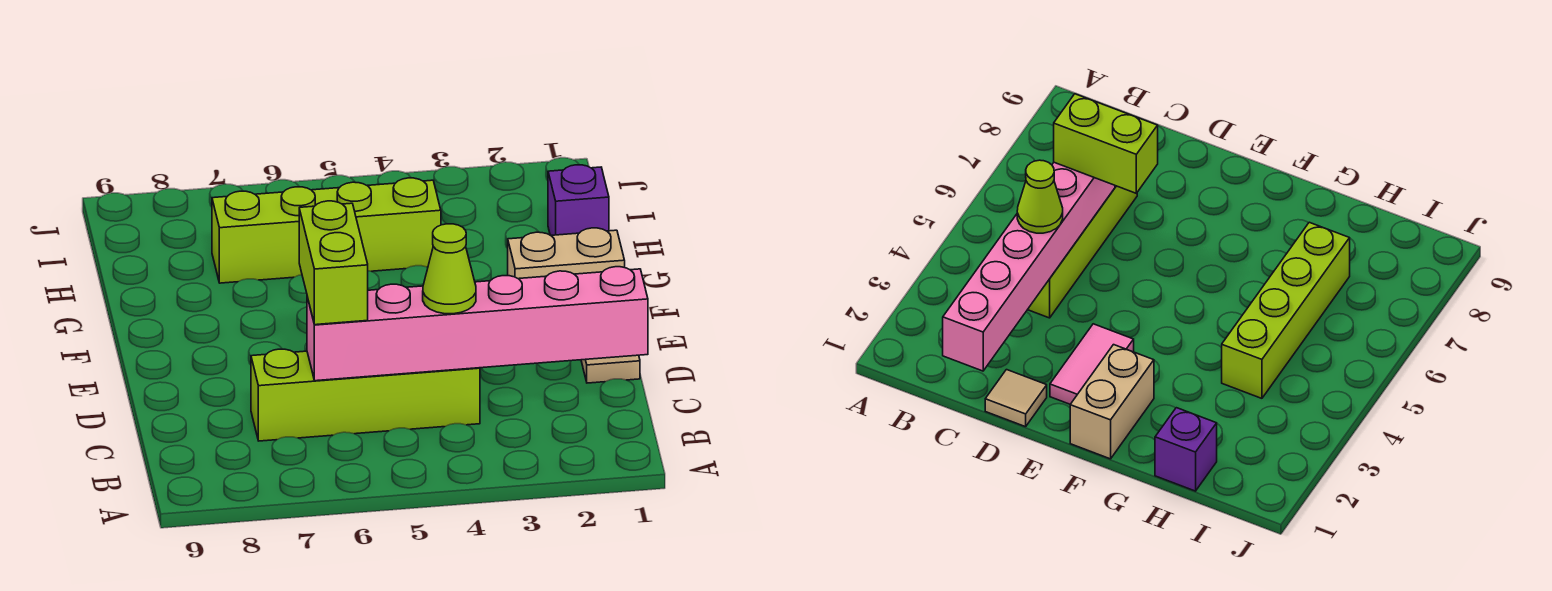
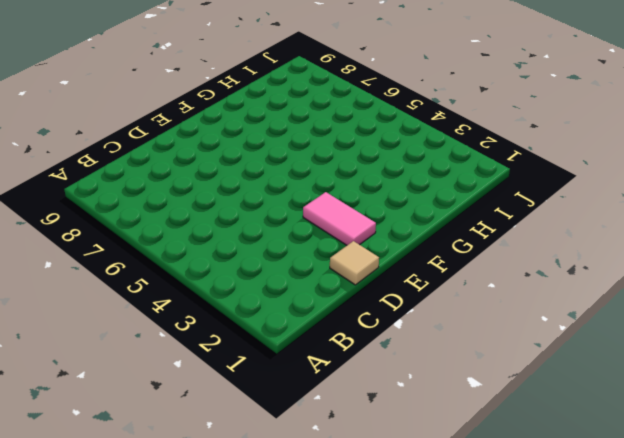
none -> lime brick C4:C7 level 1
none -> tan brick F1:F2 level 1

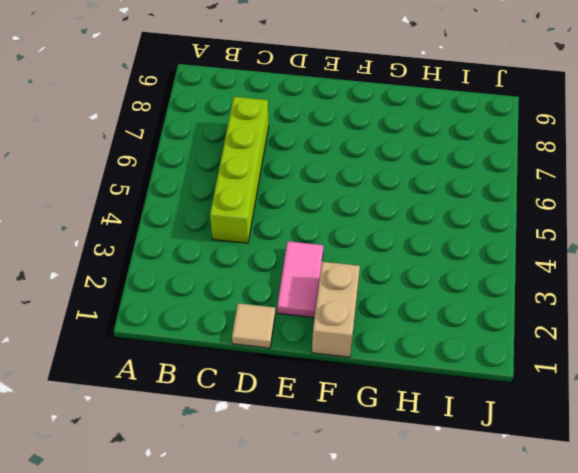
none -> purple brick H1 level 1
none -> lime brick H4:H7 level 1

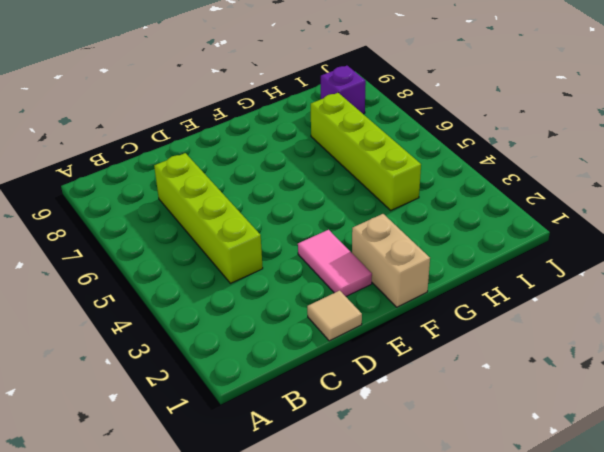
purple brick I8 level 1 -> purple brick H1 level 1
none -> pink brick C1:C6 level 2
none -> lime cone C4 level 3

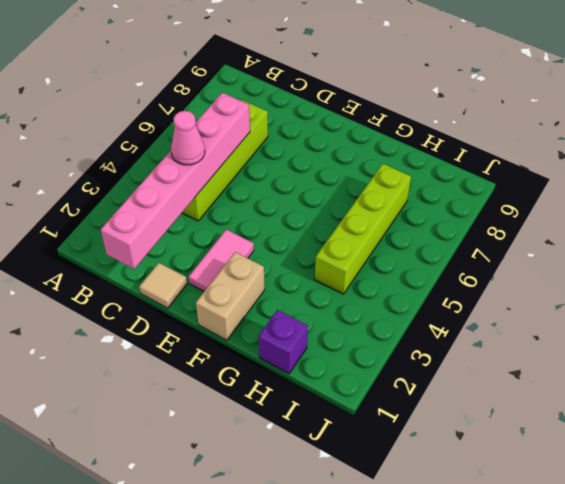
pink cone C4 level 3 -> lime cone C4 level 3
none -> lime brick C6:D6 level 3

